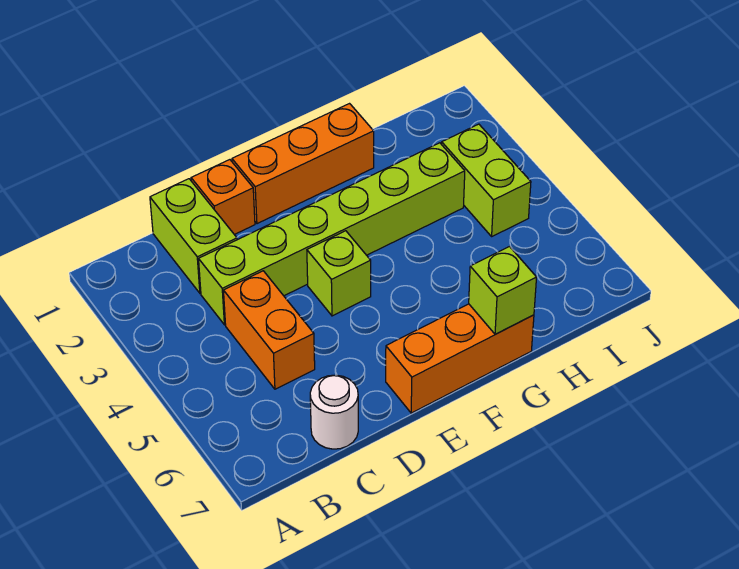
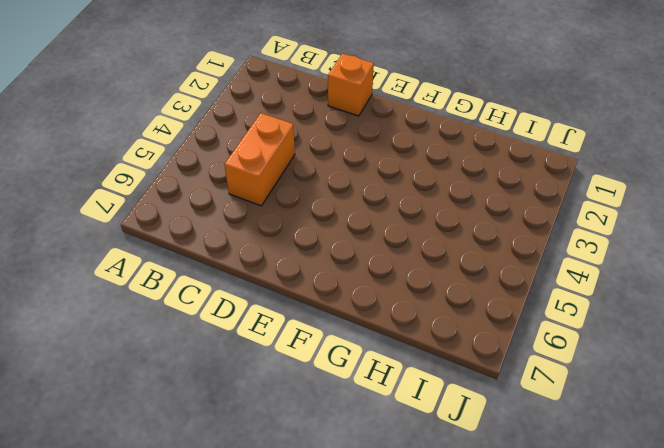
none -> lime brick C1:C2 level 1
none -> lime brick C3:H3 level 1

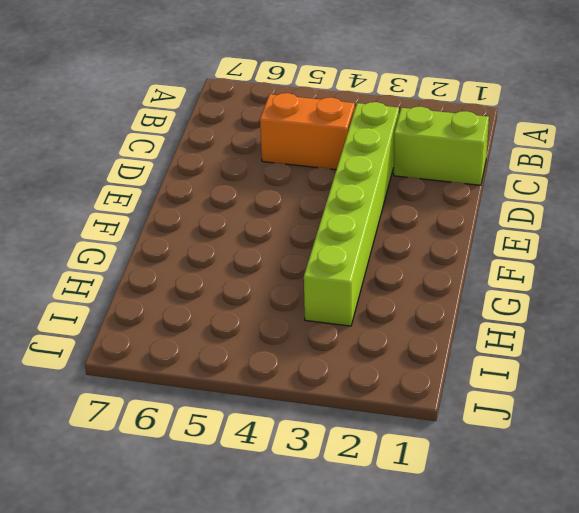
none -> white round brick C7 level 1
none -> orange brick D1 level 1

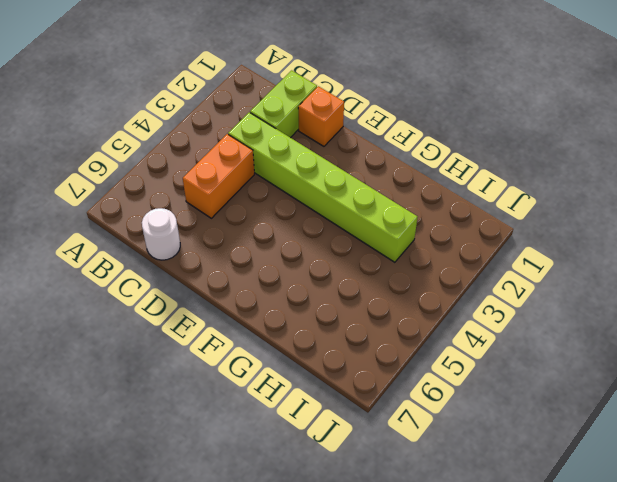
none -> orange brick E1:G1 level 1
none -> lime brick E4 level 1

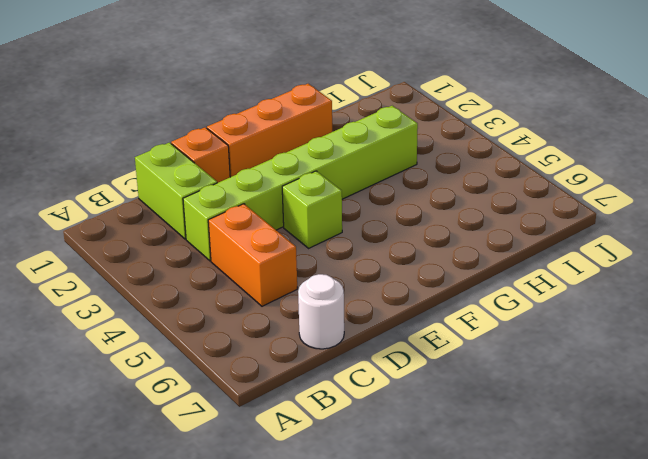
none -> orange brick E7:G7 level 1
none -> lime brick I3:I4 level 1

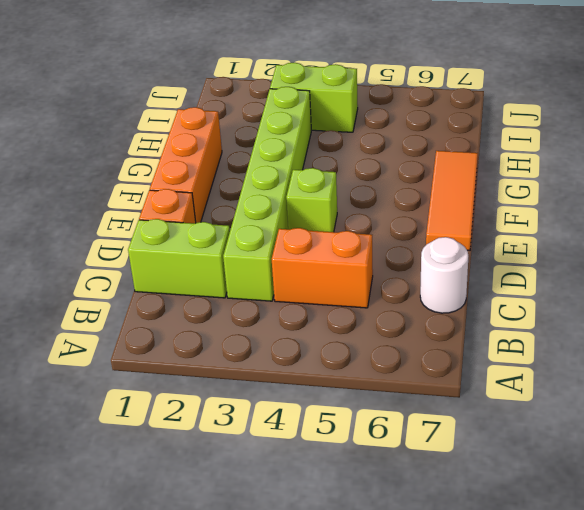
orange tile E7:G7 level 1 -> orange brick E7:G7 level 1
none -> lime brick G7 level 2

